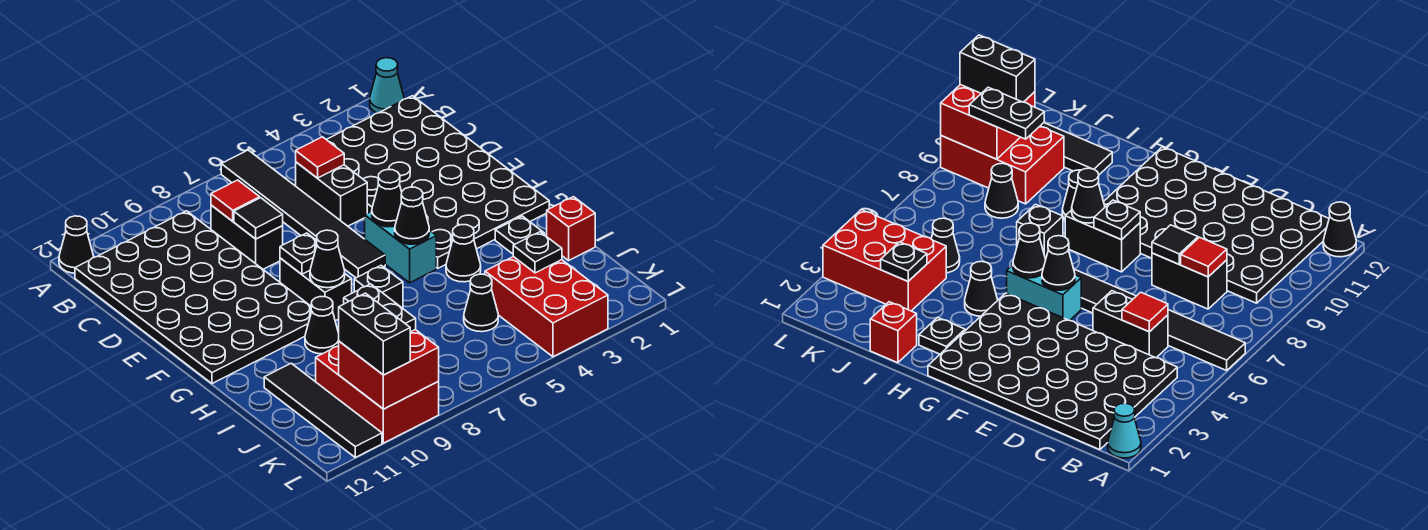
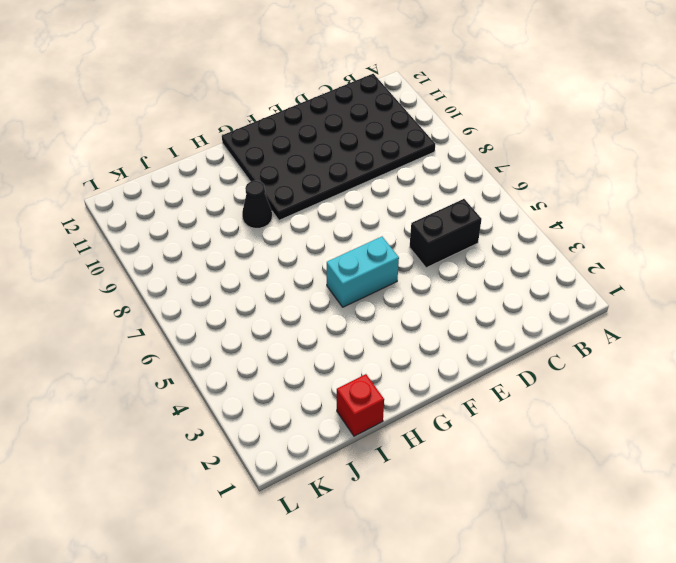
none -> cyan cone A1 level 1
none -> black tile A6:F6 level 1
none -> black cone A12 level 1
none -> black plate B1:G4 level 1

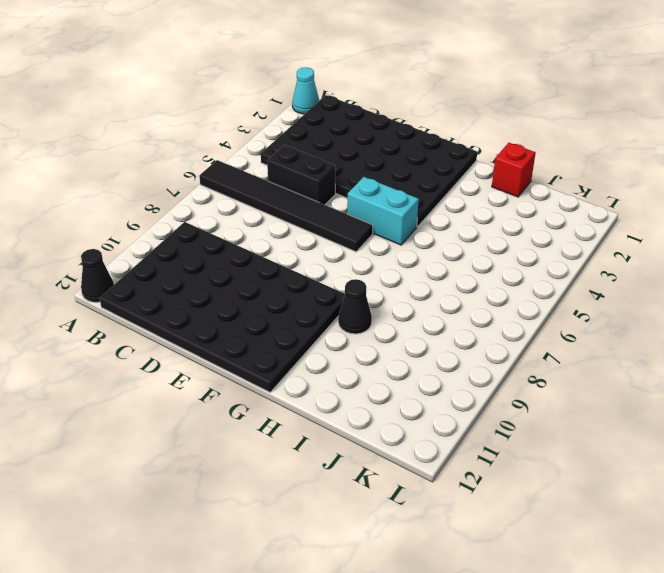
none -> black brick C8:D8 level 1
none -> black brick F8:G8 level 1
none -> black plate H2 level 1
none -> black cone H4 level 1

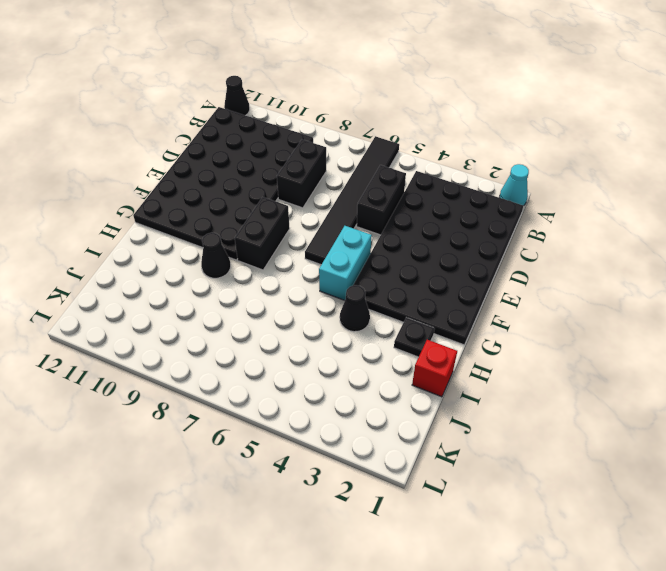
none -> black brick H7 level 1
none -> black tile I11:L11 level 1
none -> red brick J3:L4 level 1
none -> black cone J5 level 1

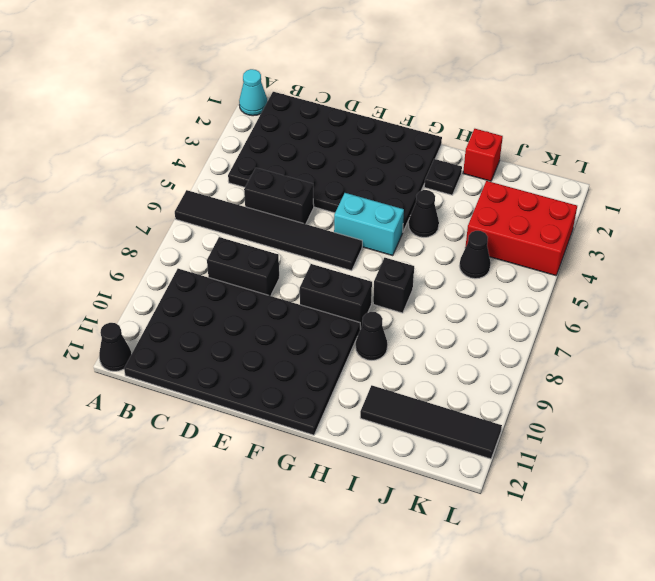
none -> black cone J8 level 1
none -> red brick J9:L10 level 1
none -> red tile C5 level 2
none -> red tile C8 level 2

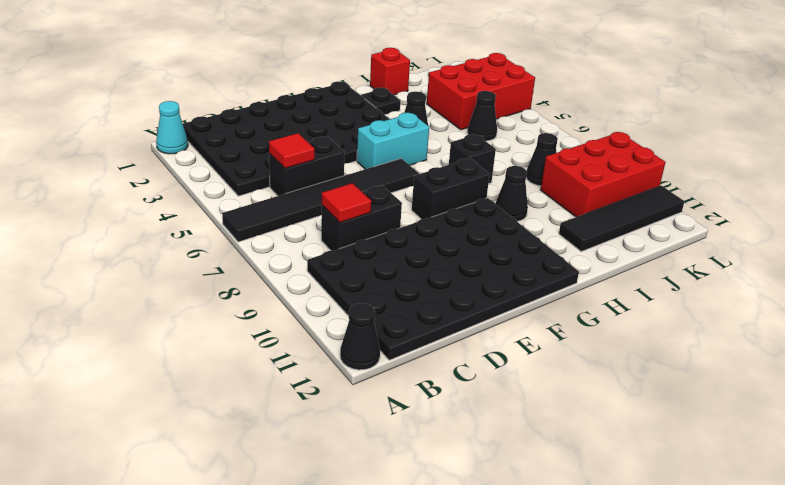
none -> black tile D8 level 2
none -> black cone F5 level 2
none -> black plate F8 level 2
none -> black cone G5 level 2

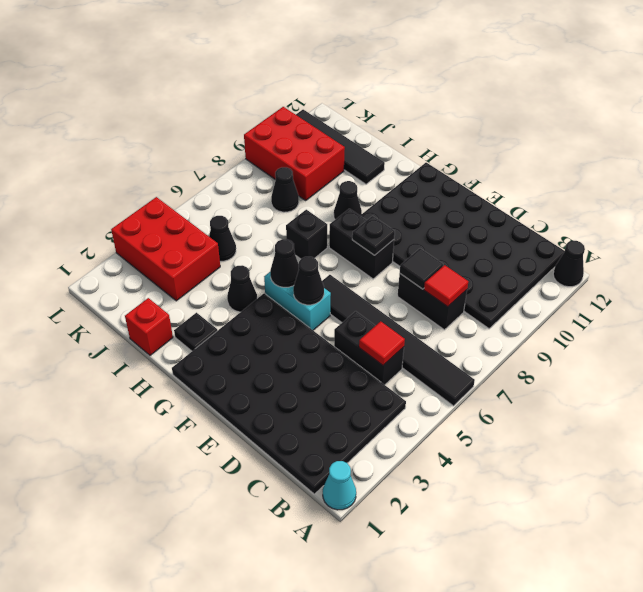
none -> black cone G8 level 2
none -> black plate J3 level 2
none -> red brick K9:L10 level 2
none -> black plate J9:K9 level 3

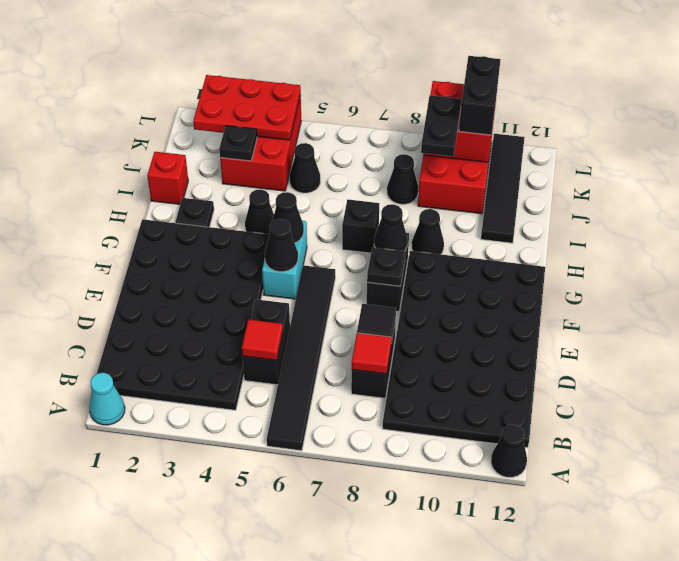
red plate K2:L4 level 2 -> none

